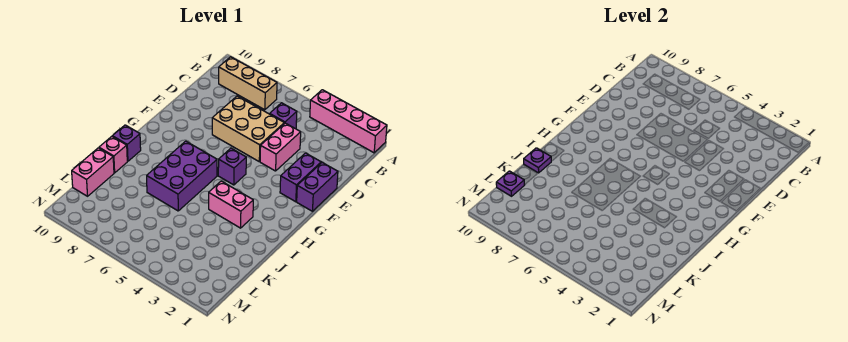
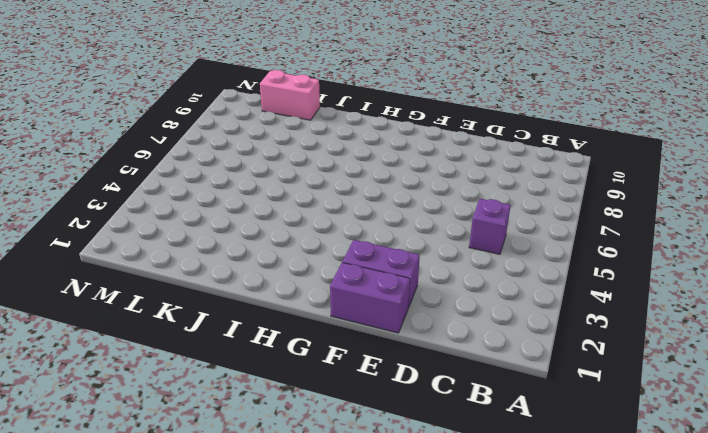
none -> pink brick A1:A4 level 1
none -> tan brick B7:B9 level 1
none -> pink brick D4:E4 level 1

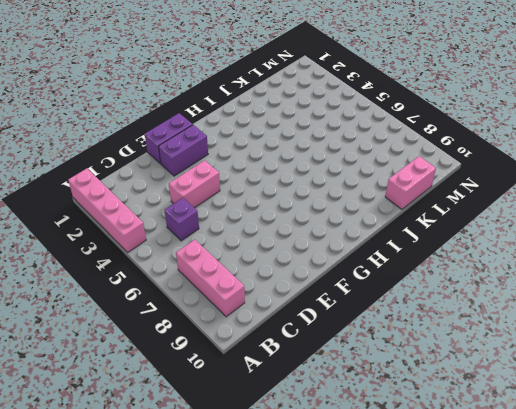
pink brick B7:B9 level 1 -> tan brick B7:B9 level 1
none -> tan brick D5:E7 level 1
none -> purple brick G5 level 1
none -> purple brick H6:J7 level 1

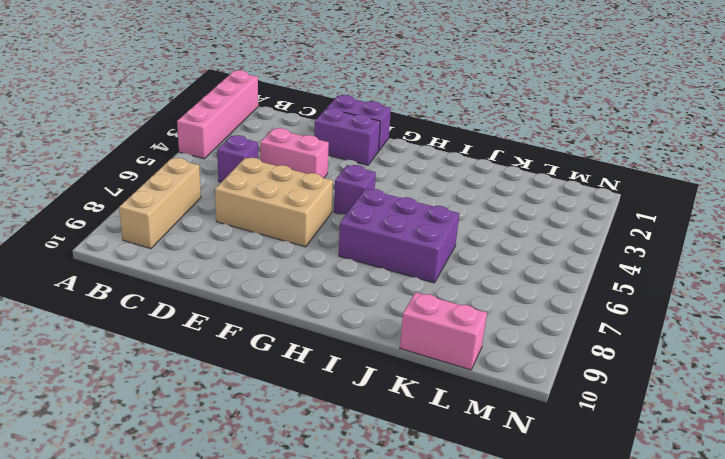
tan brick D6:F7 level 1 -> tan brick D5:E7 level 1
none -> pink brick I3:I4 level 1
none -> purple brick I10 level 1
none -> pink brick J10 level 1

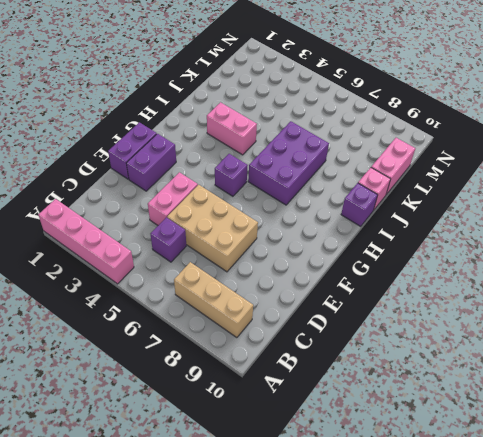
none -> purple plate J10 level 2
none -> purple plate L10 level 2

